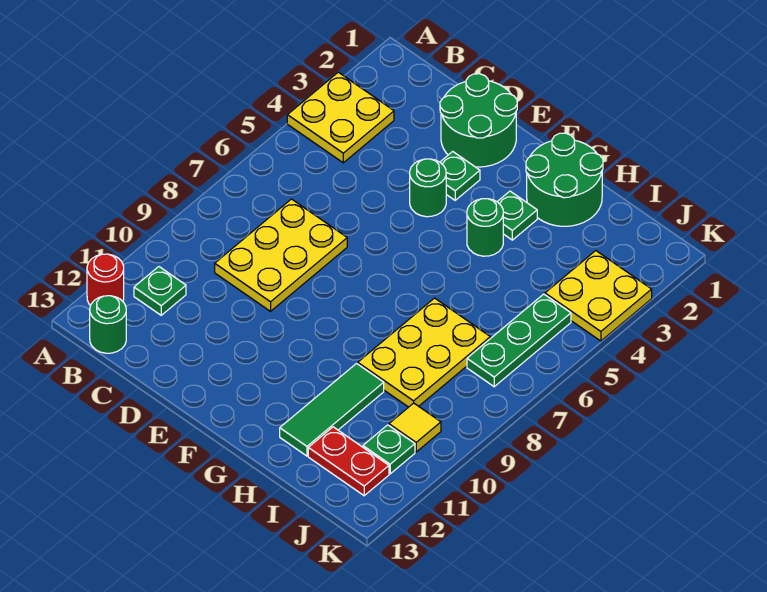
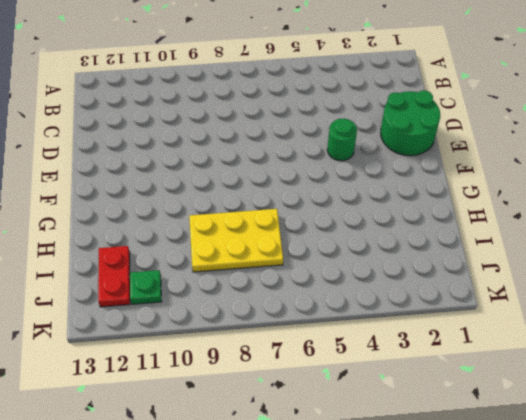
none -> yellow plate A3:B4 level 1
none -> red round brick A12 level 1
none -> green plate B11 level 1

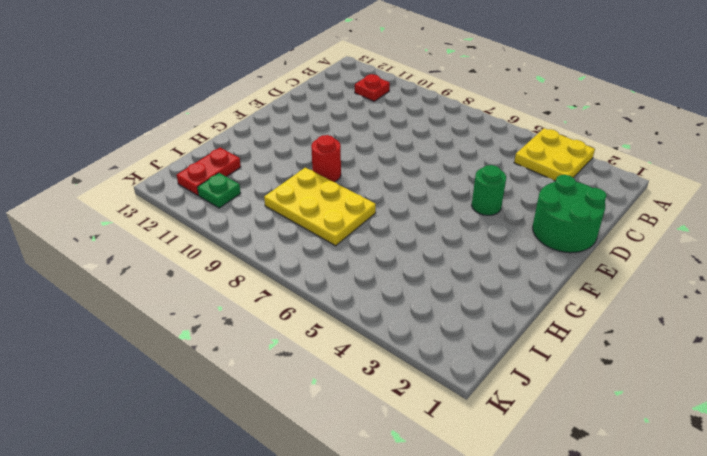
red plate B11 level 1 -> green plate B11 level 1
red round brick G9 level 1 -> red round brick A12 level 1
none -> green round brick B13 level 1
none -> yellow plate C7:D9 level 1
none -> green plate E3 level 1

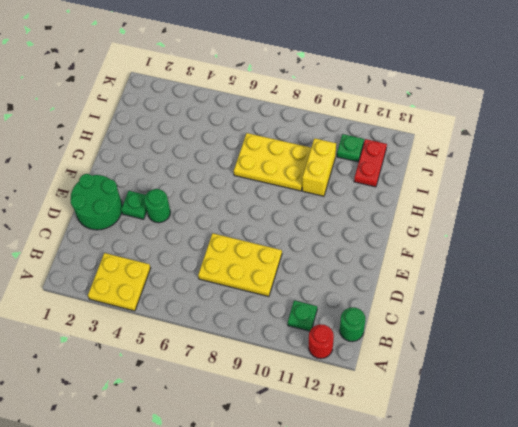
yellow brick H10:I10 level 1 -> green tile H10:H12 level 1
none -> green round brick G1:H2 level 1
none -> green plate G3 level 1
none -> green round brick G4 level 1

